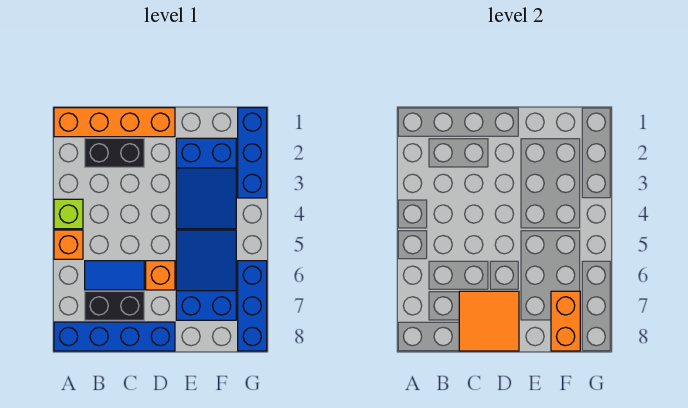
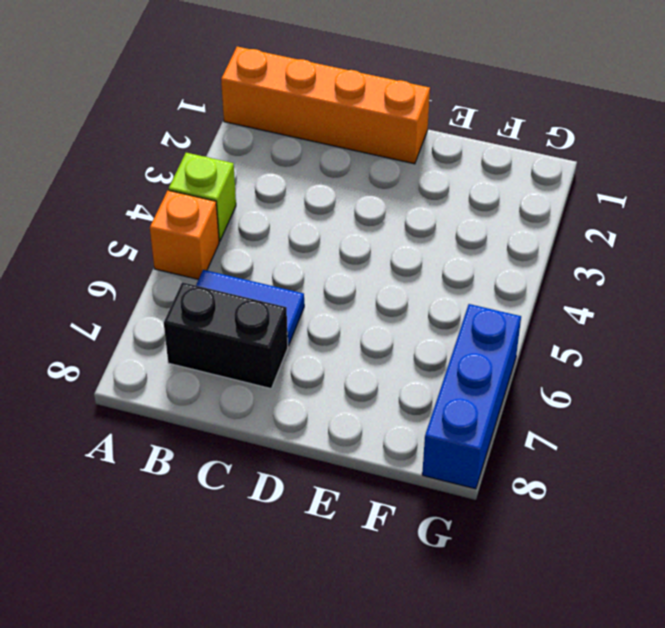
none -> blue brick A8:D8 level 1
none -> black brick B2:C2 level 1
none -> orange brick D6 level 1

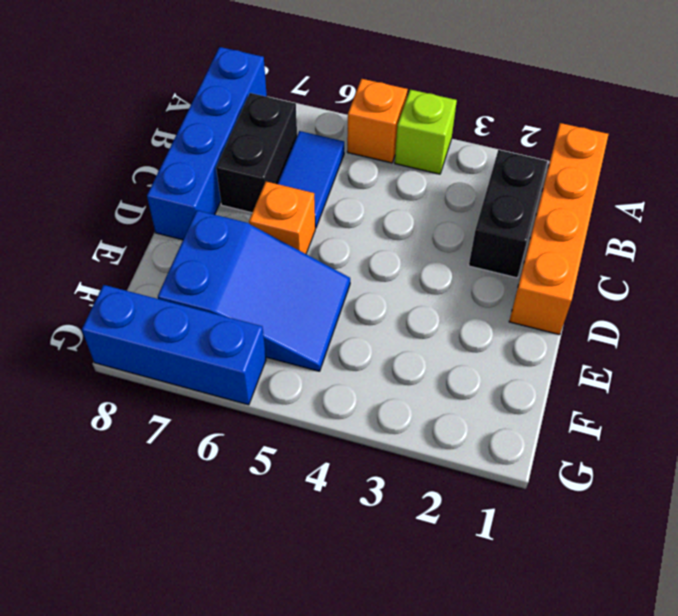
none -> blue slope E2:F4 level 1 top 2
none -> blue brick G1:G3 level 1
none -> orange tile C7:D8 level 2

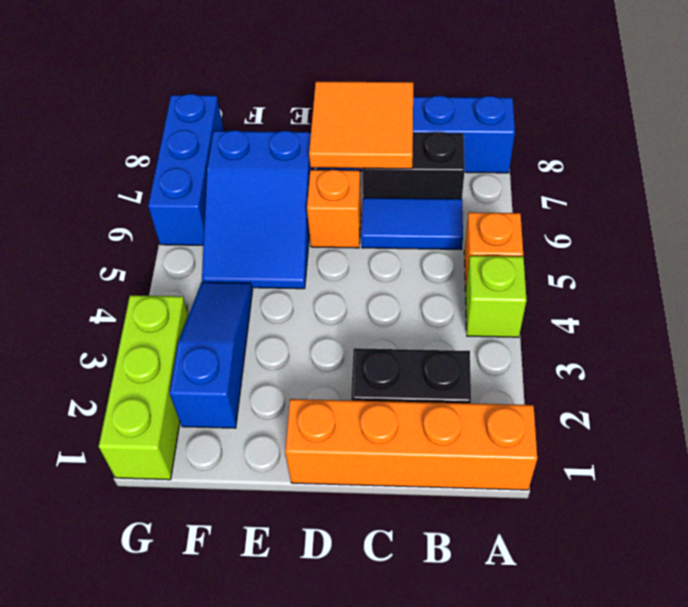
blue slope F2:F4 level 1 top 2 -> blue slope E2:F4 level 1 top 2
lime brick G1:G3 level 1 -> blue brick G1:G3 level 1
none -> orange brick F7:F8 level 2

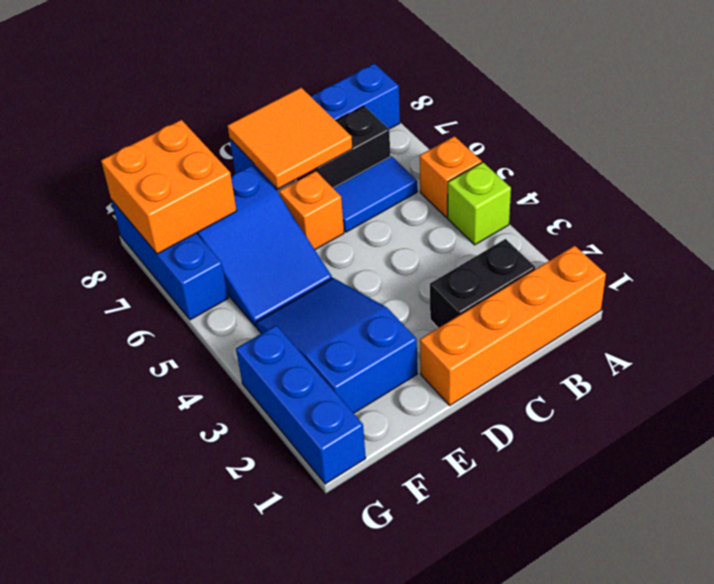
orange brick F7:G8 level 2 -> orange brick F7:F8 level 2

